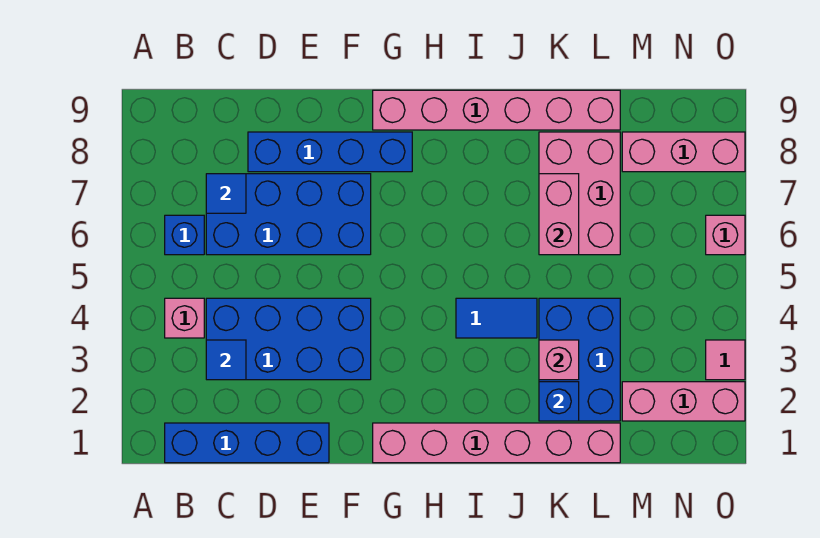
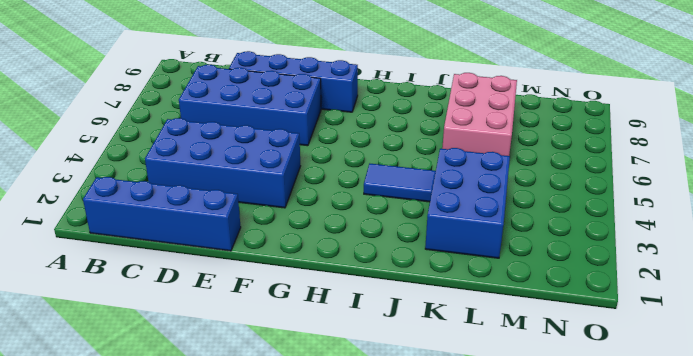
none -> pink brick B4 level 1
none -> blue brick B6 level 1
none -> pink brick G1:L1 level 1

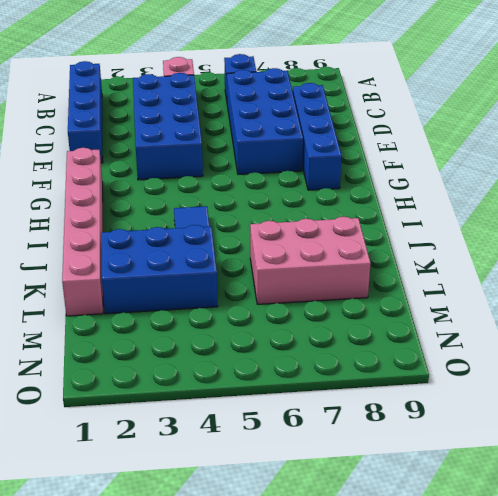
none -> pink brick G9:L9 level 1
none -> pink brick M2:O2 level 1
none -> pink brick M8:O8 level 1

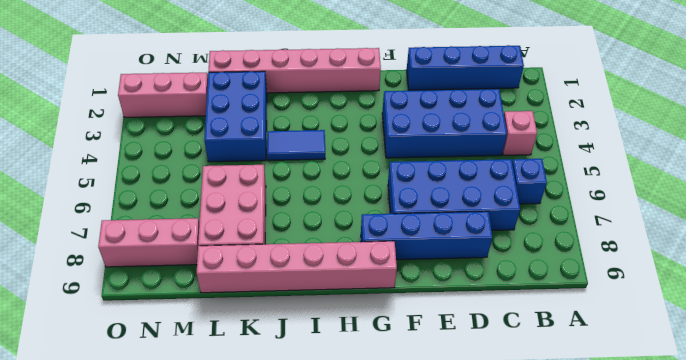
none -> pink tile O3 level 1
none -> pink brick O6 level 1
none -> blue tile C3 level 2

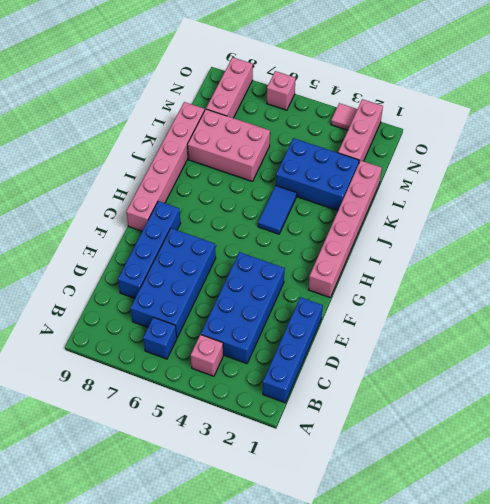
none -> blue tile C3 level 2
none -> blue tile C7 level 2
none -> blue brick K2 level 2

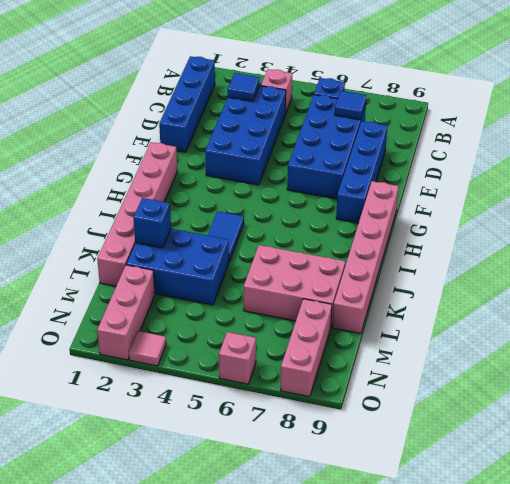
none -> pink brick K3 level 2
none -> pink brick K6:K7 level 2

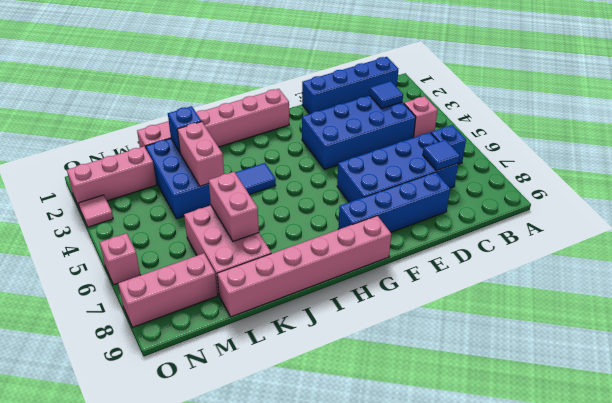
pink brick K3:K4 level 2 -> pink brick K3 level 2

